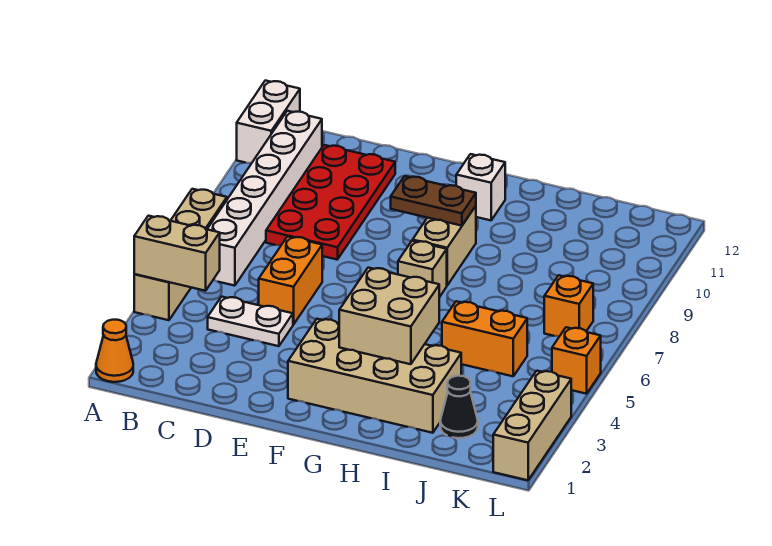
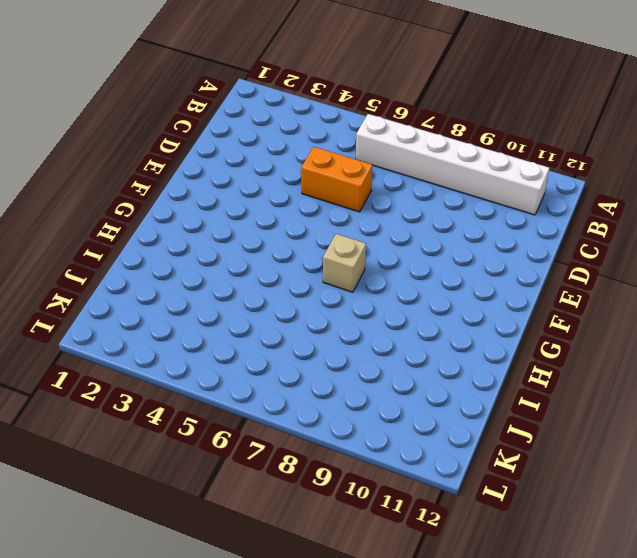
none -> orange cone A1 level 1
none -> tan brick A4:A7 level 1
none -> white brick A11:A12 level 1

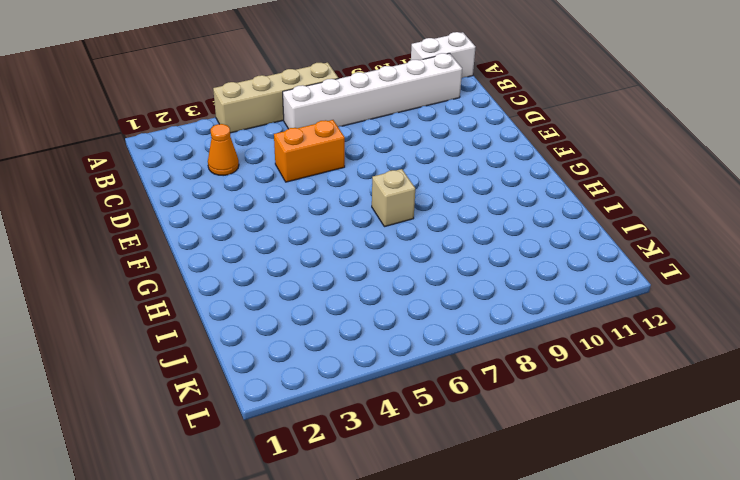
orange cone C3 level 1 -> orange cone A1 level 1
none -> white plate C4:D4 level 1
none -> red plate C8:D11 level 1
none -> tan brick F2:I3 level 1

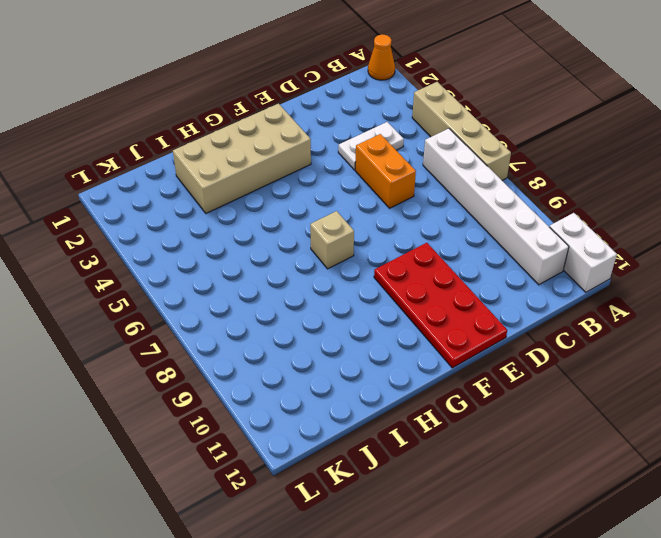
red plate E9:F12 level 1 -> red plate C8:D11 level 1
none -> tan brick G8:G9 level 1
none -> white brick G11 level 1
none -> orange brick I5:J5 level 1

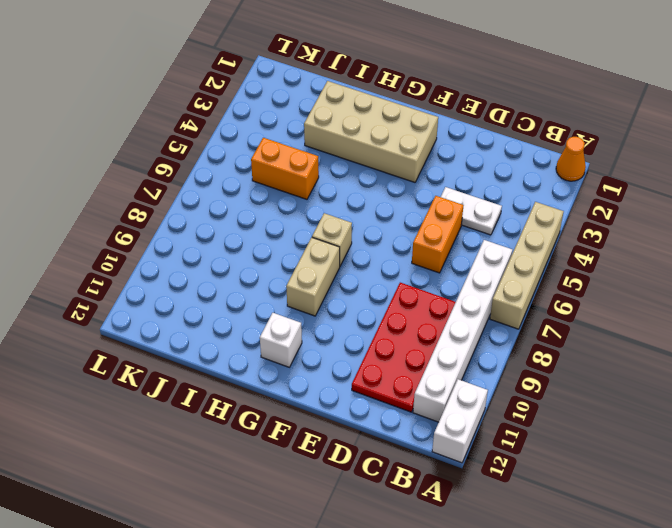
none -> black cone J2 level 1
none -> orange brick K7 level 1
none -> tan brick L1:L3 level 1

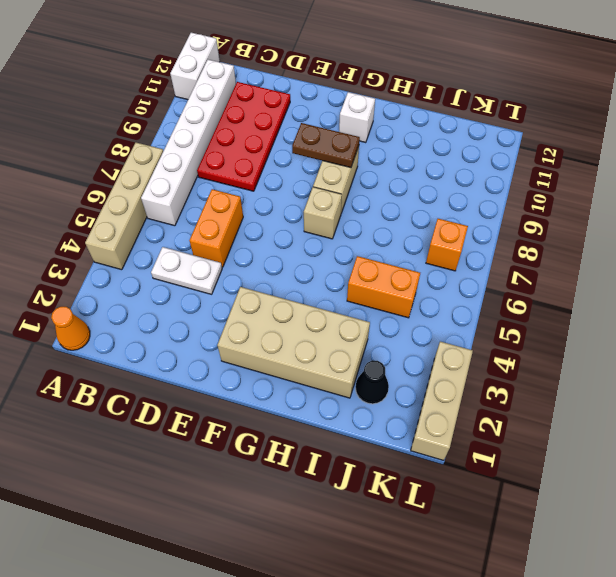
none -> orange brick L5 level 1
none -> tan brick A4:B4 level 2
none -> tan brick G3:H4 level 2

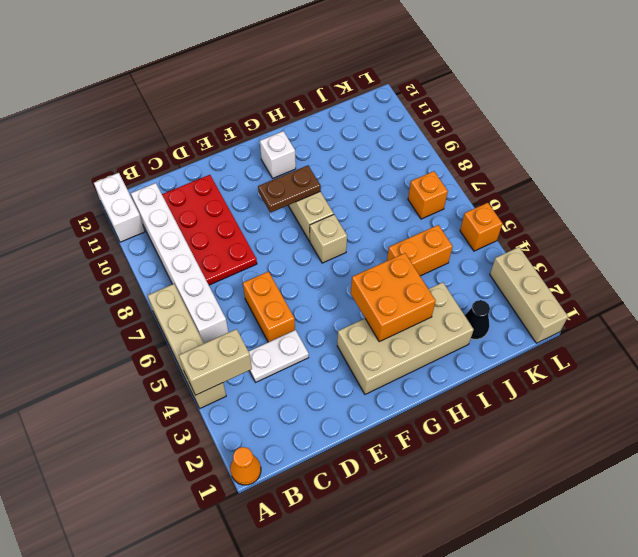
orange brick G3:H4 level 2 -> tan brick G3:H4 level 2

